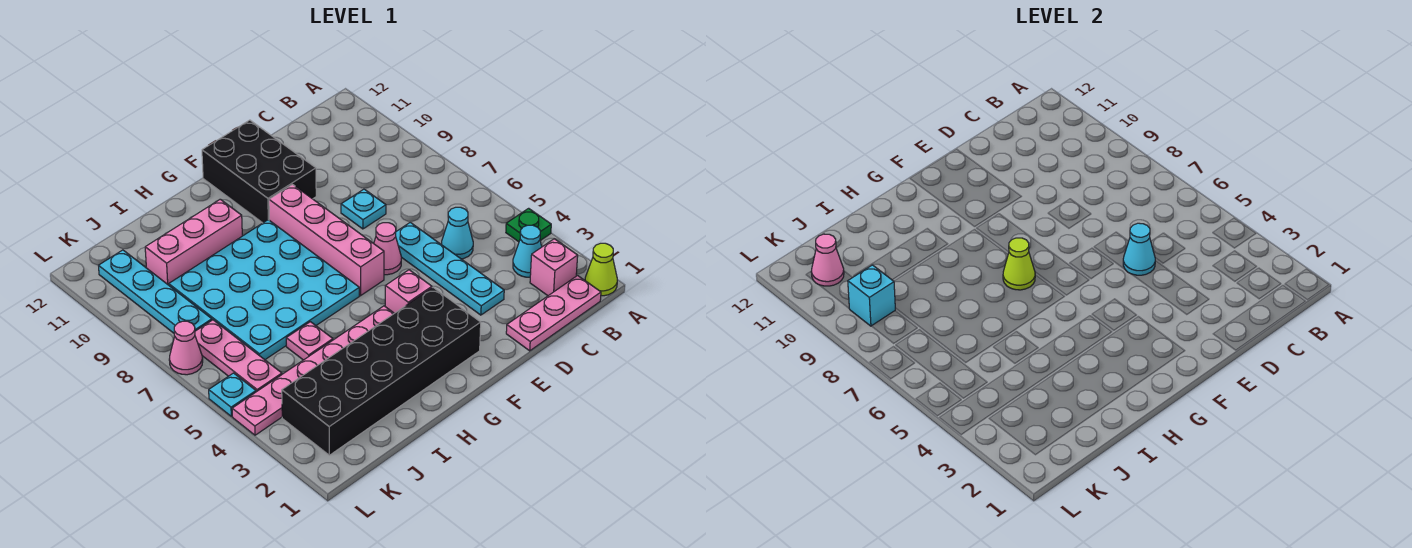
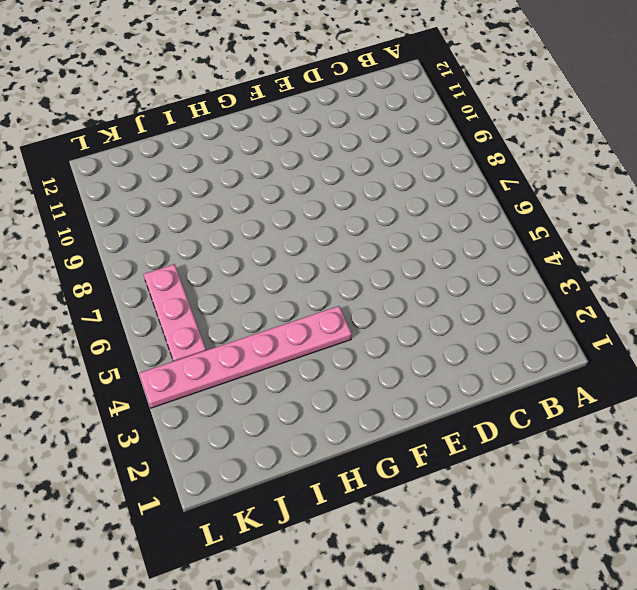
none -> lime cone A1 level 1
none -> green plate A4 level 1
none -> pink plate B1:D1 level 1

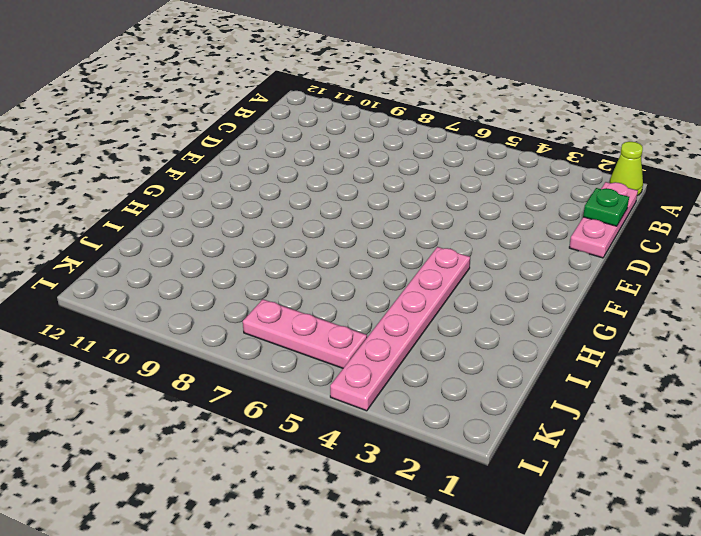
green plate C1 level 2 -> green plate A4 level 1
none -> pink brick B2 level 1
none -> cyan cone B3 level 1
none -> cyan cone C5 level 1

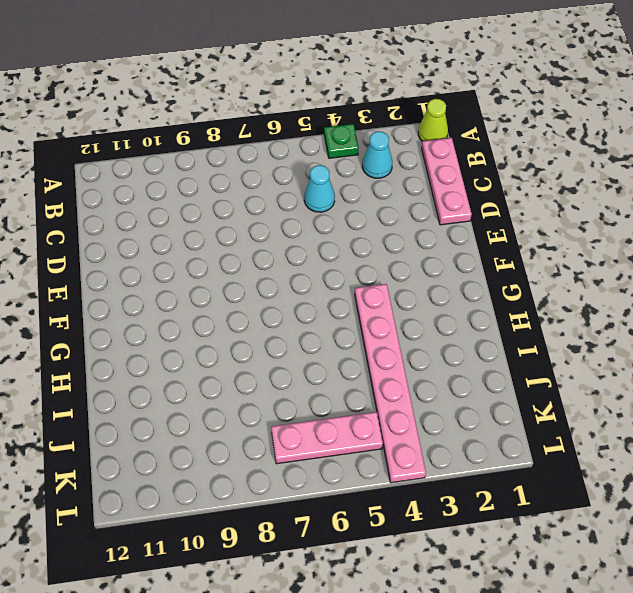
none -> pink brick B2 level 1
none -> cyan plate D3:D6 level 1
none -> cyan plate D8 level 1

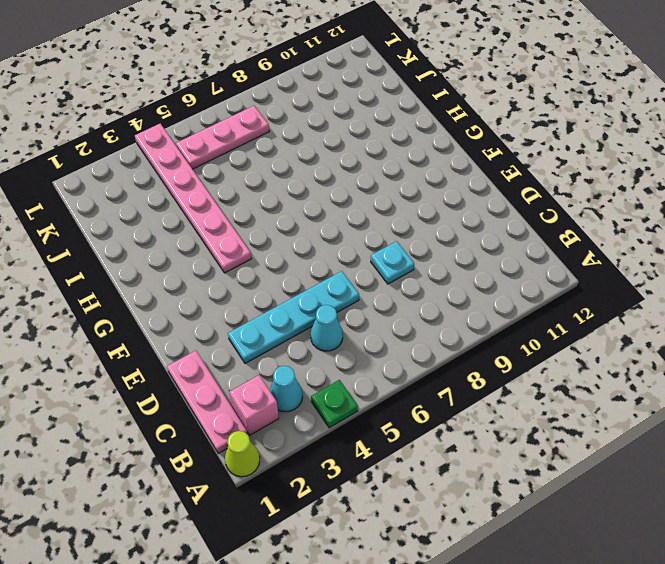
none -> pink cone E6 level 1
none -> black brick E10:F12 level 1
none -> black brick F2:K3 level 1

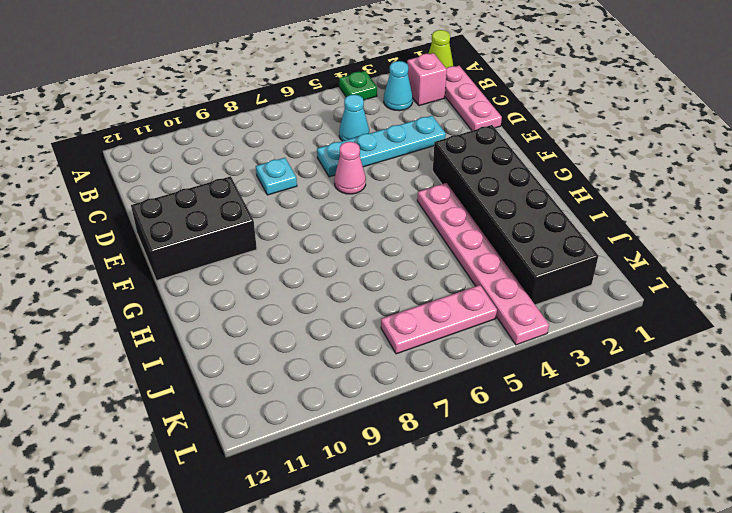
none -> pink brick F4 level 1
none -> pink brick F6:F9 level 1
none -> cyan plate G6:J9 level 1

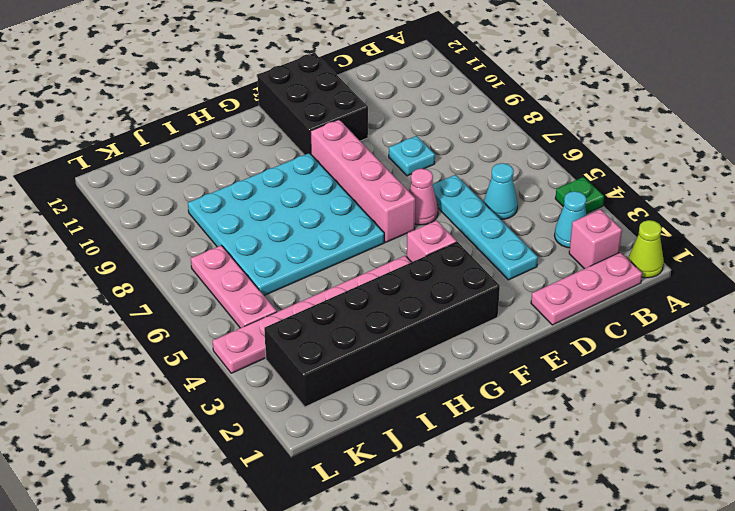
none -> pink brick H10:J10 level 1
none -> pink plate I5 level 1
none -> cyan plate K8:K11 level 1

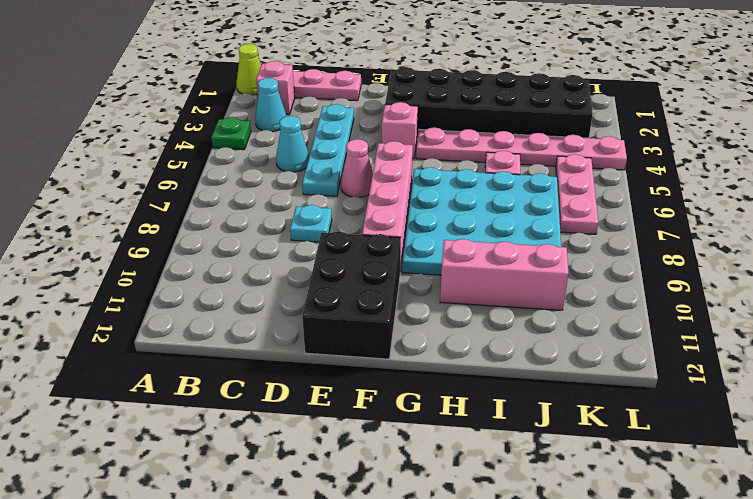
none -> cyan plate K8:K11 level 1
none -> cyan plate L5 level 1
none -> pink cone L7 level 1

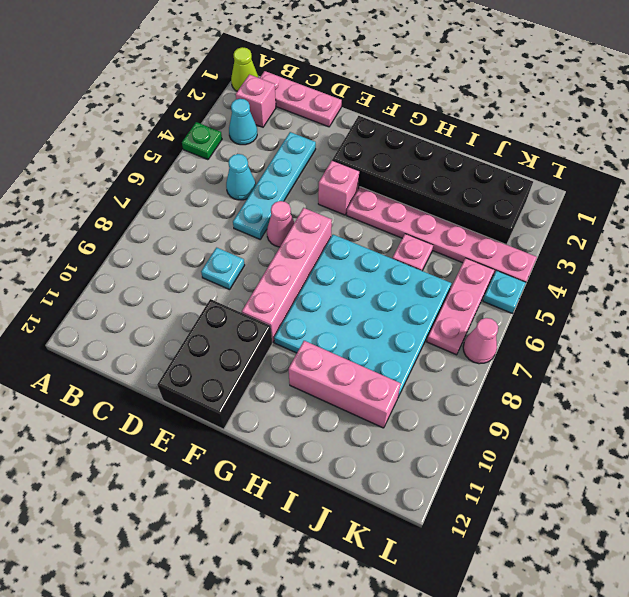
none -> cyan plate K8:K11 level 1
none -> cyan cone D5 level 2
none -> lime cone G7 level 2

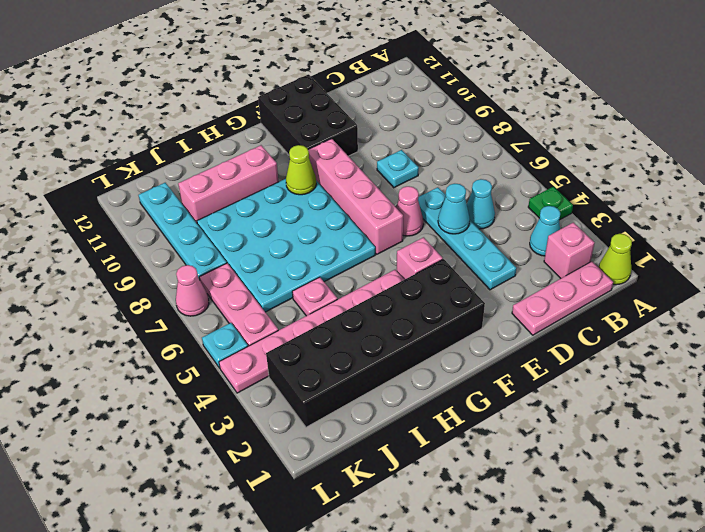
lime cone G9 level 2 -> lime cone G7 level 2
none -> cyan brick K9 level 2
none -> pink cone K11 level 2

